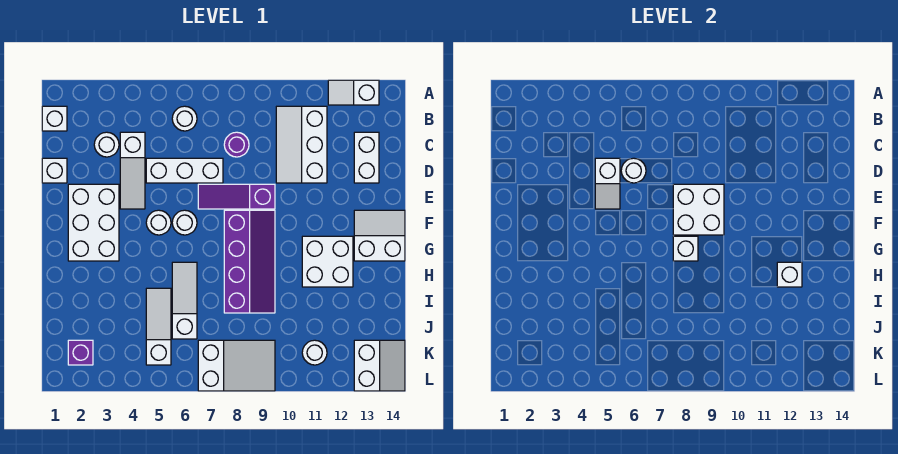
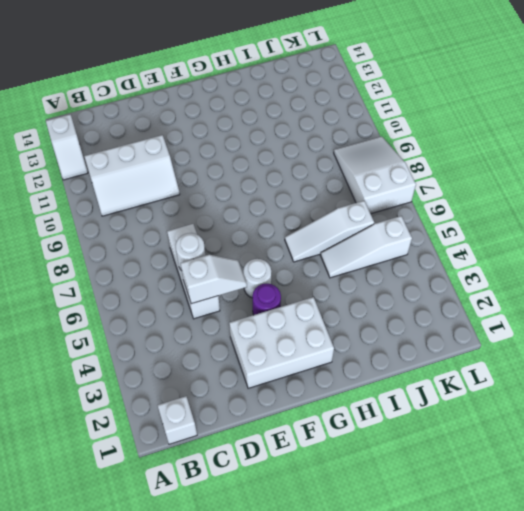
purple round brick F4 level 1 -> purple round brick C8 level 1
none -> white round brick B6 level 1
none -> white round brick C3 level 1
none -> white slope C4:E4 level 1 top C

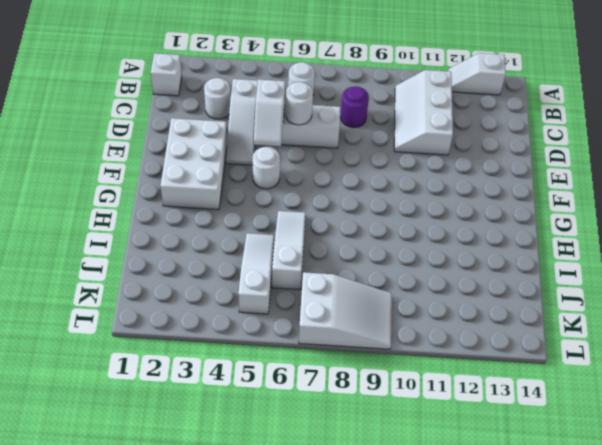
none -> white brick C13:D13 level 1
none -> white brick D1 level 1
none -> purple slope E7:E9 level 1 top 9

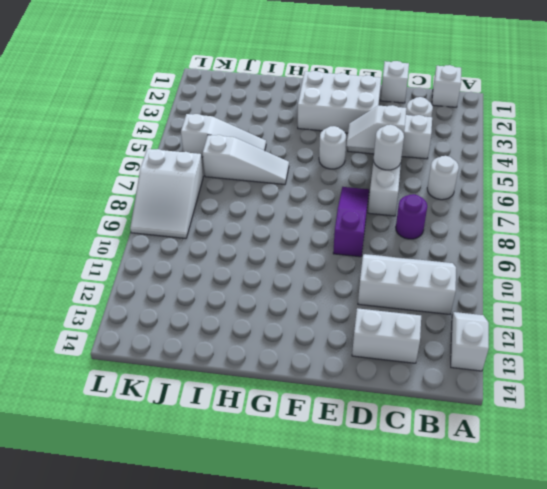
none -> white round brick F6 level 1
none -> purple slope F8:I9 level 1 top 8
none -> white slope F13:G14 level 1 top G

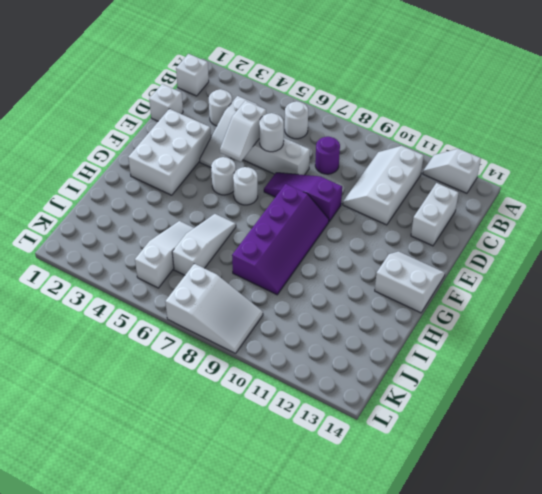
none -> white brick G11:H12 level 1
none -> purple brick K2 level 1
none -> white round brick K11 level 1

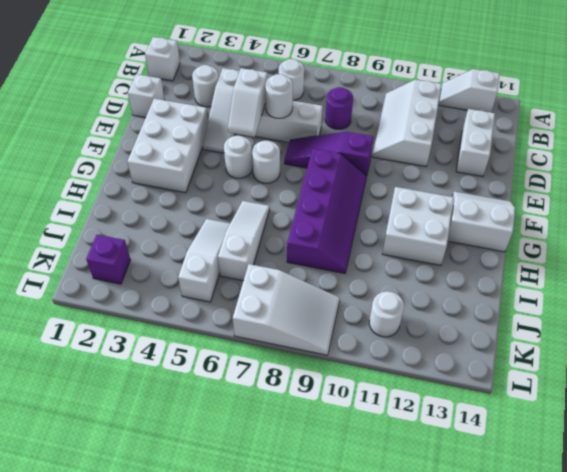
none -> white slope K13:L14 level 1 top 13
none -> white brick E8:F9 level 2
none -> white brick G8 level 2

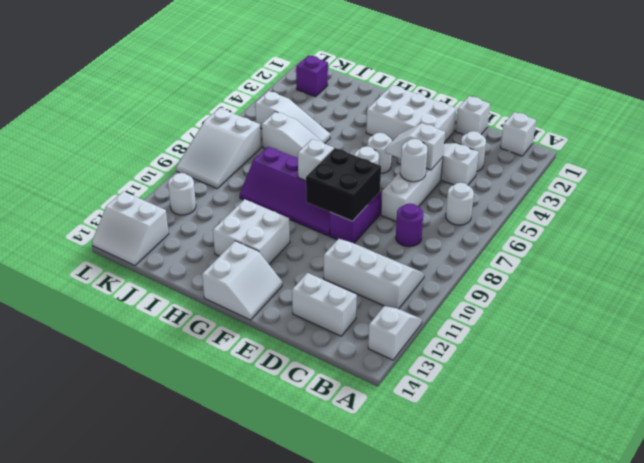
black brick E8:F9 level 2 -> white brick E8:F9 level 2
none -> white brick H12 level 2

